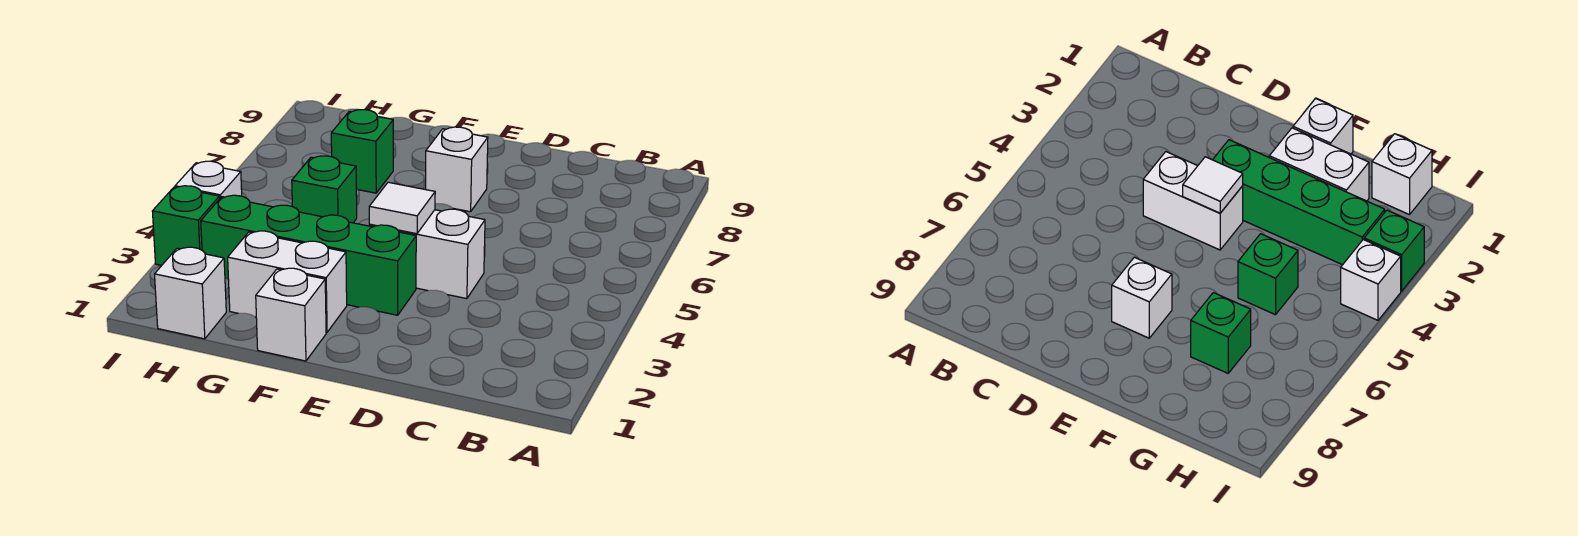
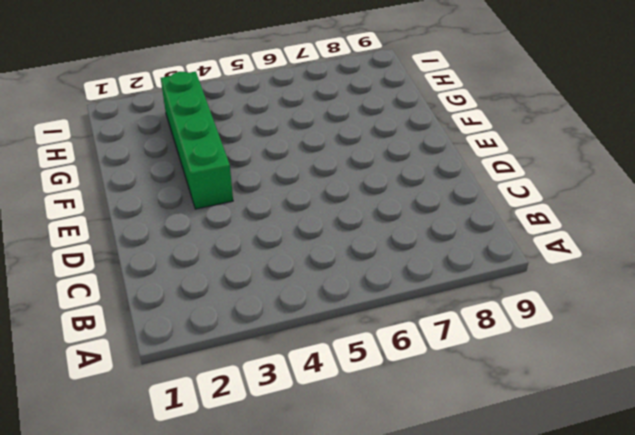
none -> white brick D4:E4 level 1
none -> white brick E7 level 1

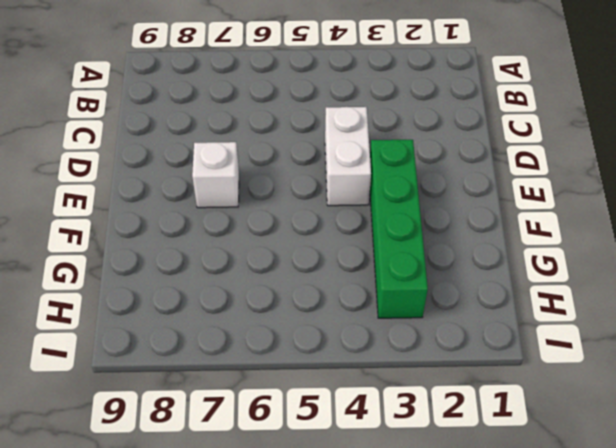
none -> white brick F1 level 1
none -> white brick F2:G2 level 1

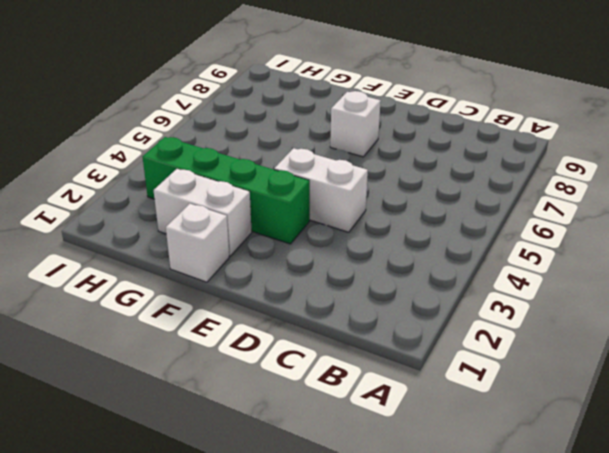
none -> green brick G5 level 1
none -> green brick G7 level 1

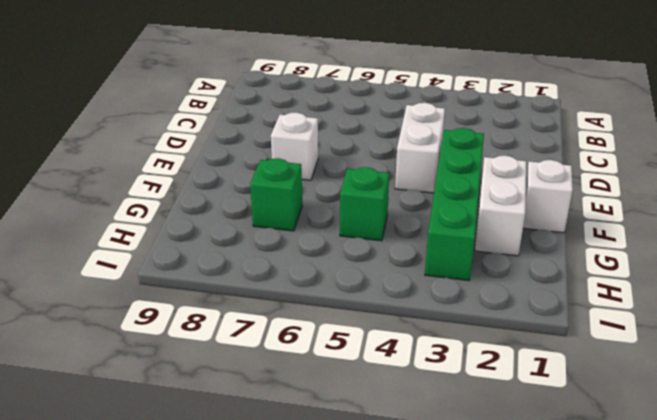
none -> white brick H1 level 1
none -> green brick I3 level 1

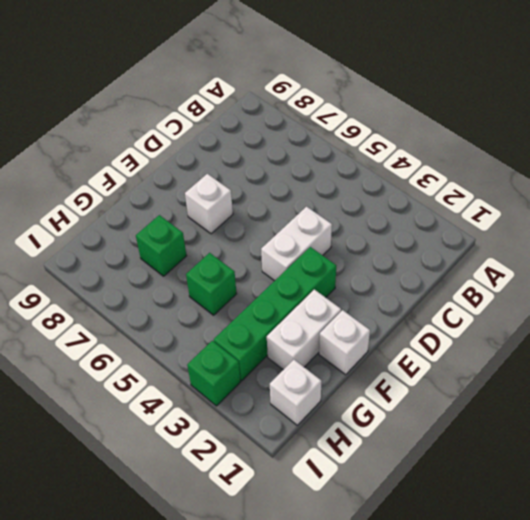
none -> white brick I4 level 1
none -> white tile E4 level 2

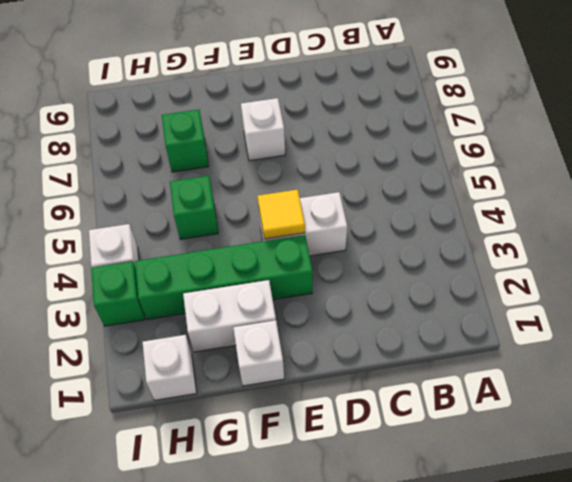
yellow tile E4 level 2 -> white tile E4 level 2

